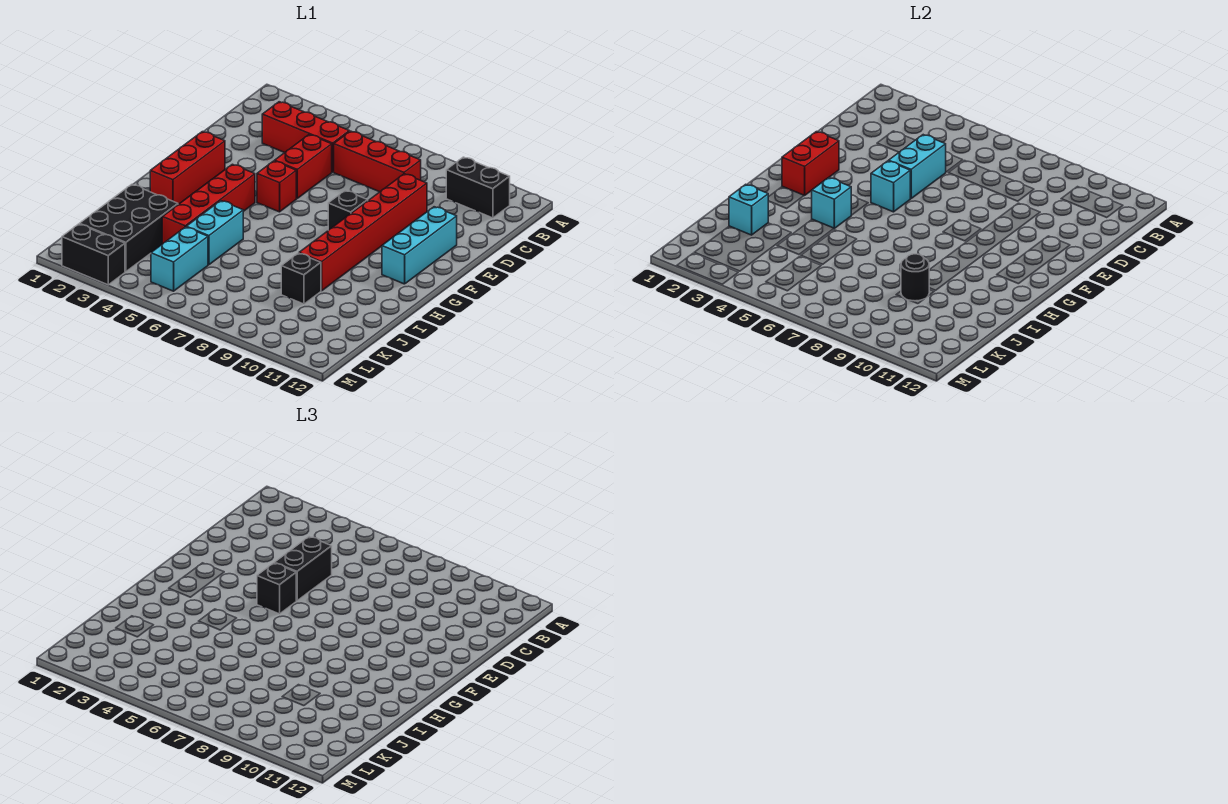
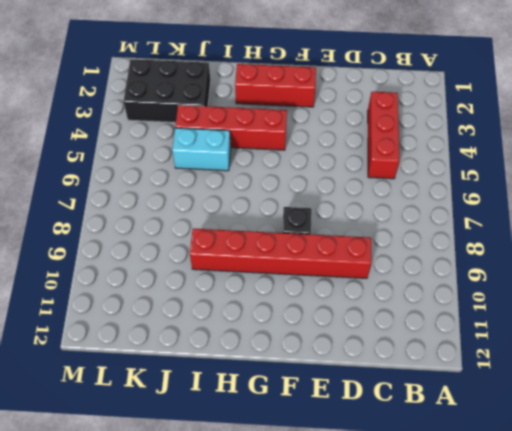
none -> black brick B10:B11 level 1
none -> red brick C6:C8 level 1
none -> red brick D5:E5 level 1

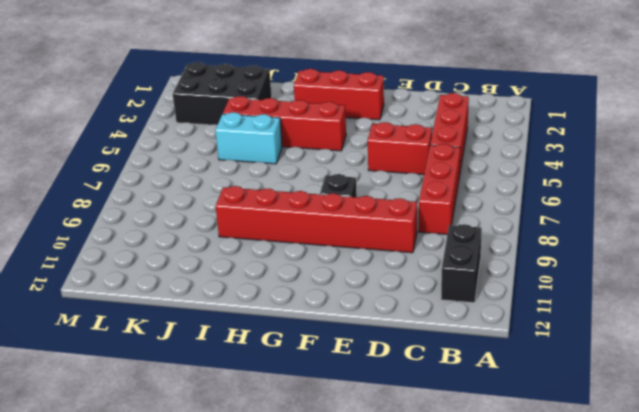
none -> cyan brick E11:G11 level 1
none -> red brick F5 level 1
none -> black brick J9 level 1

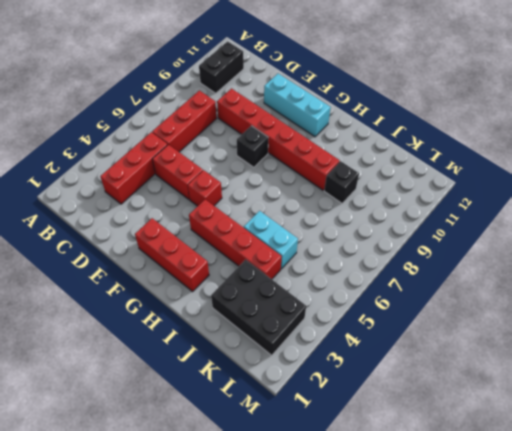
none -> cyan brick K5:L5 level 1
none -> black brick M2:M3 level 1
none -> cyan brick D5:E5 level 2

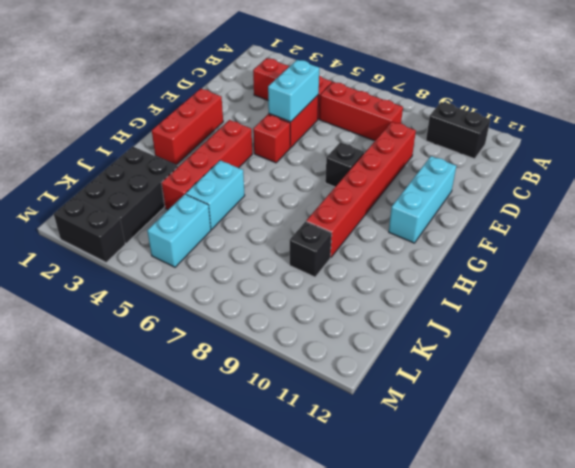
none -> red brick F2:G2 level 2
none -> cyan brick F5 level 2
none -> cyan brick H4 level 2

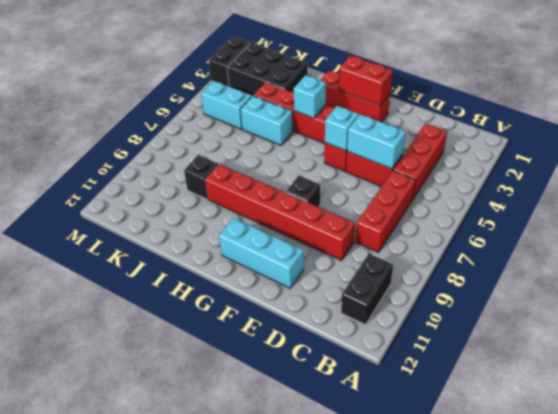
none -> cyan brick J2 level 2
none -> black round brick J9 level 2
none -> black brick D5:E5 level 3

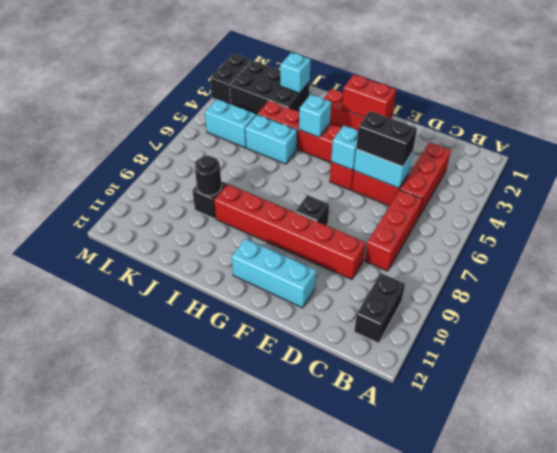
none -> black brick F5 level 3

